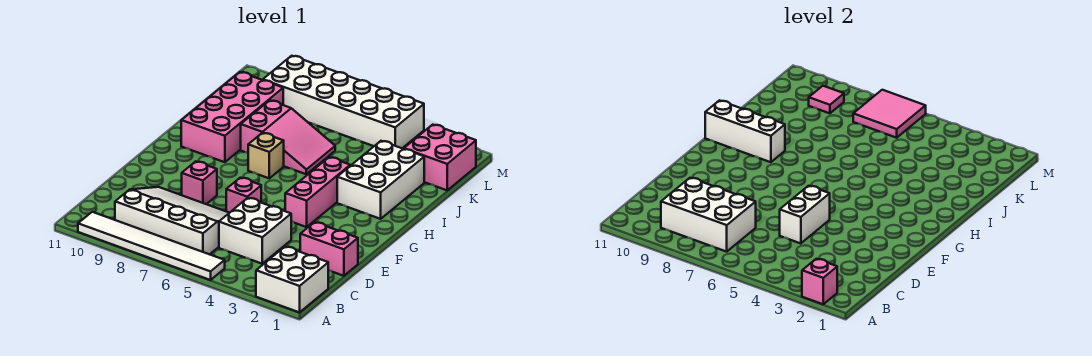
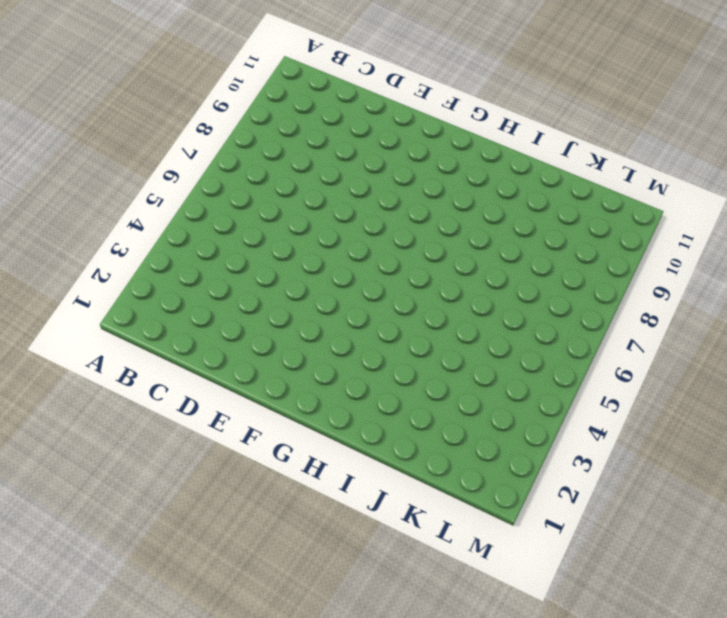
none -> white brick A1:B2 level 1
none -> white tile A5:A10 level 1
none -> white slope B6:D9 level 1 top B

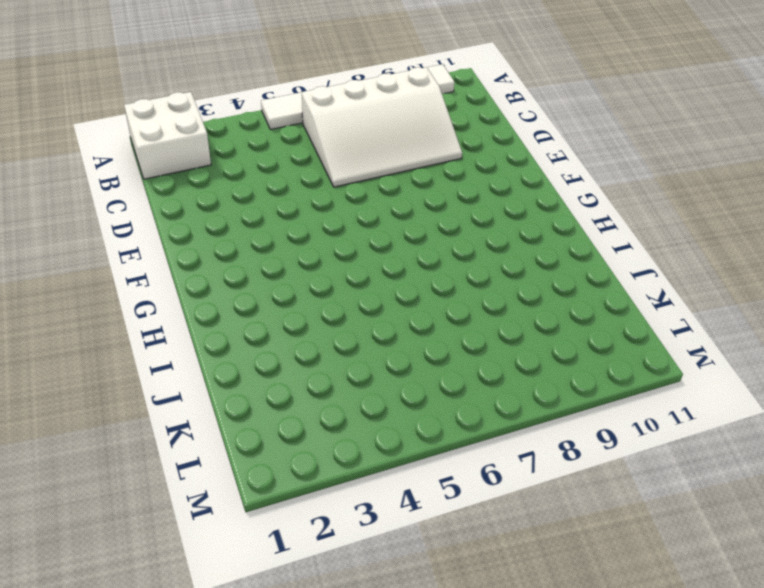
none -> white brick C4:D5 level 1
none -> pink brick D1:D2 level 1
none -> pink brick E6 level 1

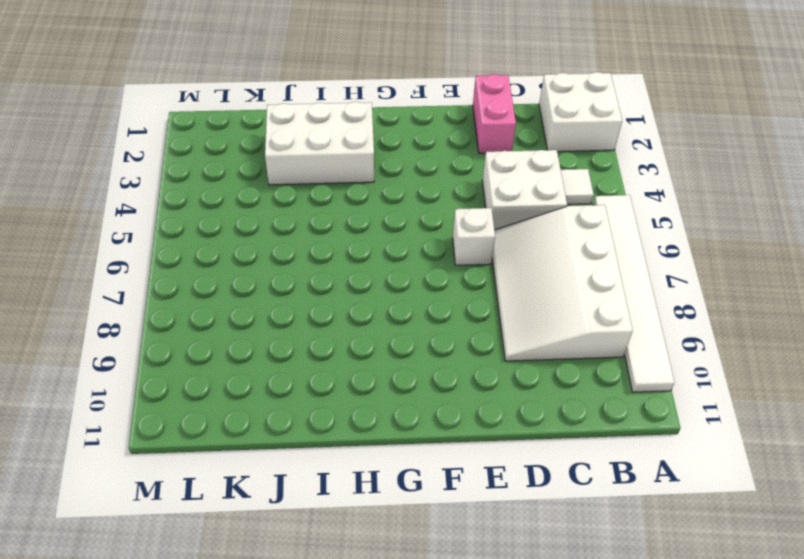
white tile B4 level 1 -> none
white brick E6 level 1 -> pink brick E6 level 1
none -> pink brick E8 level 1
none -> pink brick F4:H4 level 1
none -> tan brick H7 level 1

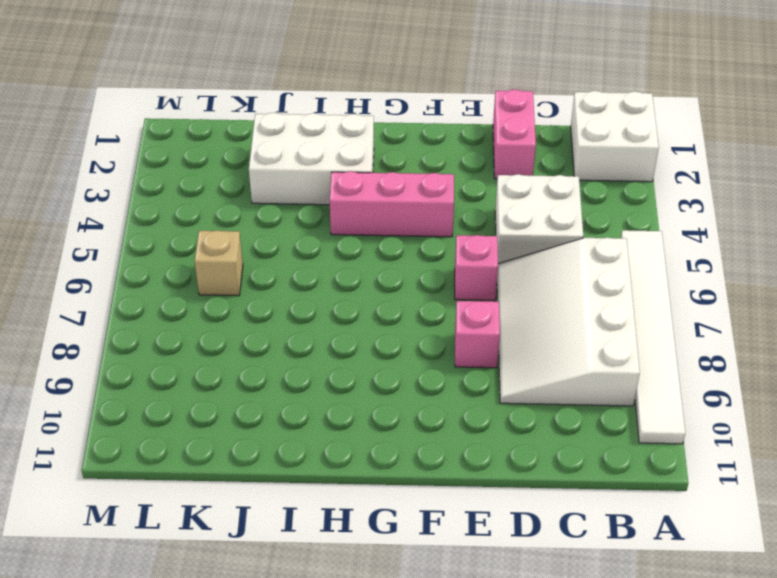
tan brick K6 level 1 -> tan brick H7 level 1
none -> pink brick H9:K10 level 1
none -> pink slope I6:J8 level 1 top 8
none -> pink brick K1:L2 level 1

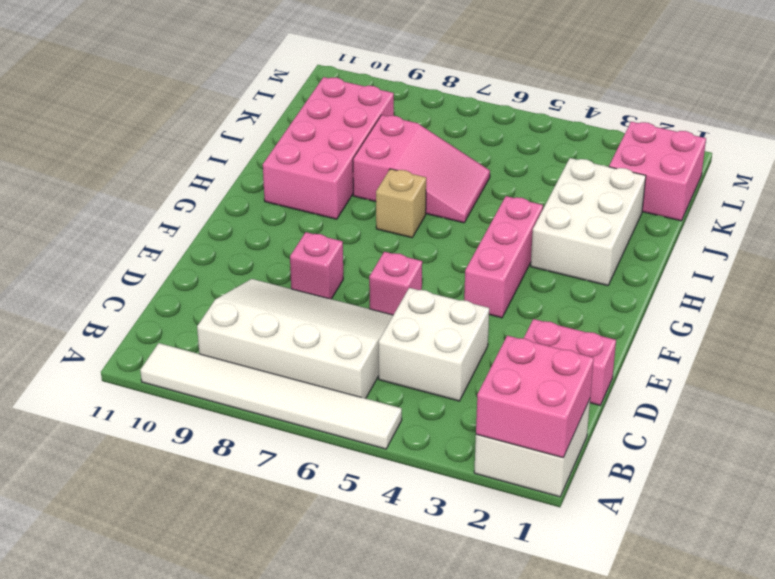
pink brick A1:B2 level 2 -> pink brick A2 level 2
none -> white brick L4:M9 level 1
none -> white brick B7:C9 level 2
none -> white brick D5:E5 level 2

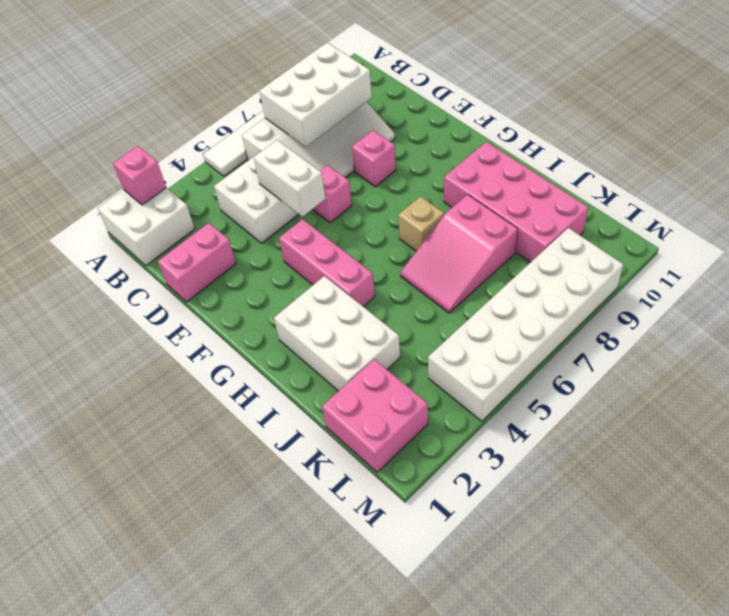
none -> white brick H9:H11 level 2
none -> pink tile L6:M7 level 2
none -> pink tile L9 level 2

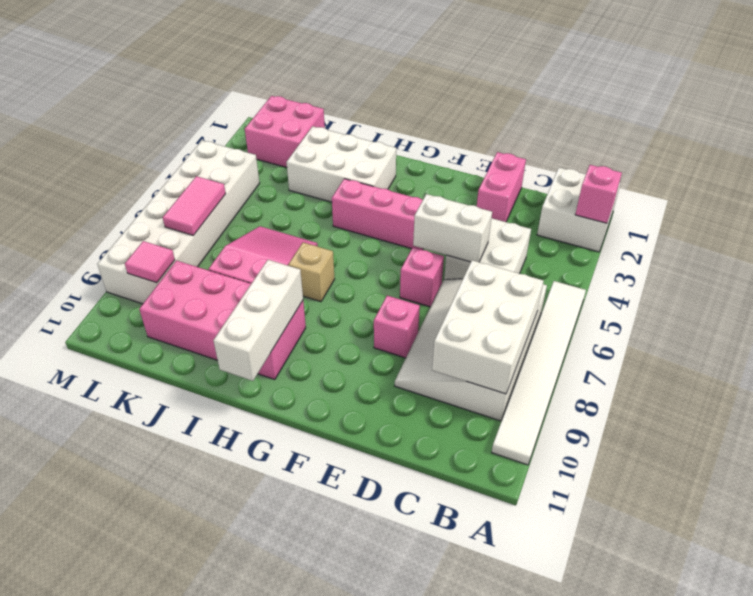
pink tile L6:L7 level 2 -> pink tile L6:M7 level 2

